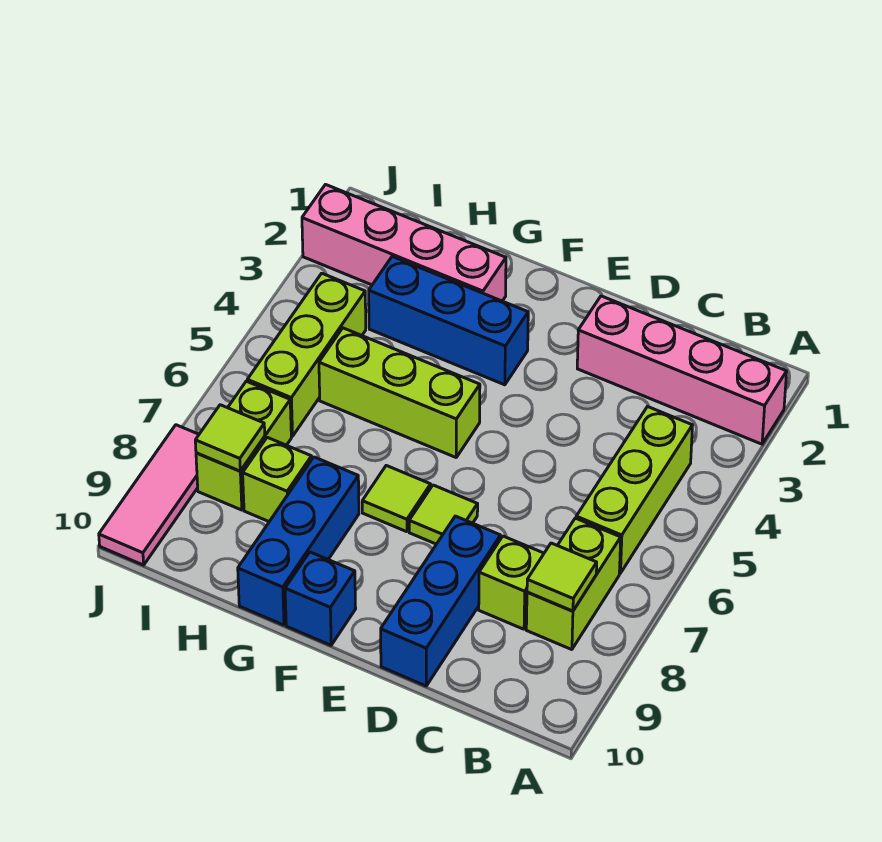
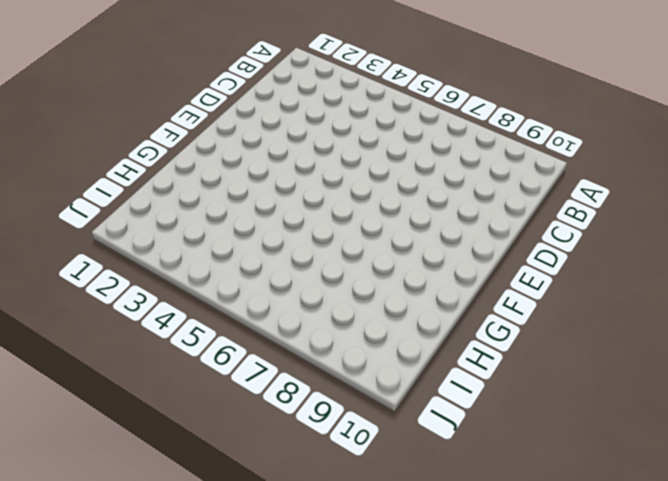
none -> pink brick A2:D2 level 1
none -> lime brick B4:B6 level 1
none -> lime brick B7:B8 level 1

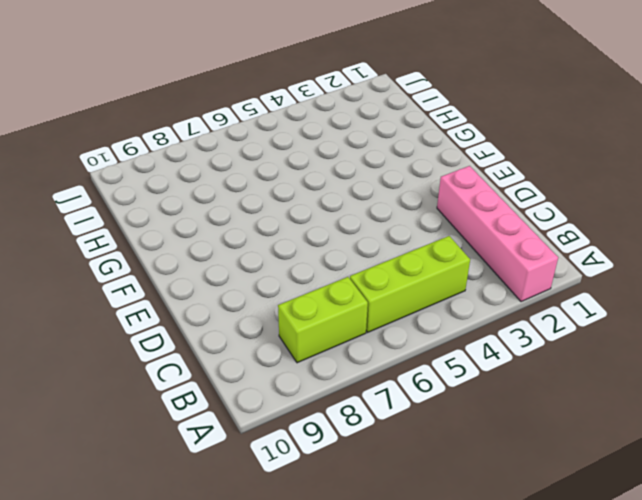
none -> lime brick C8 level 1
none -> blue brick D8:D10 level 1
none -> lime tile E7 level 1

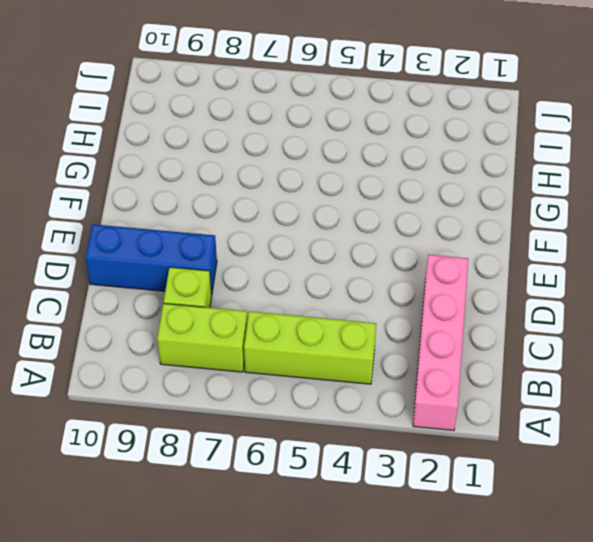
none -> lime tile E7 level 1
none -> blue brick F3:H3 level 1
none -> lime brick F5:H5 level 1

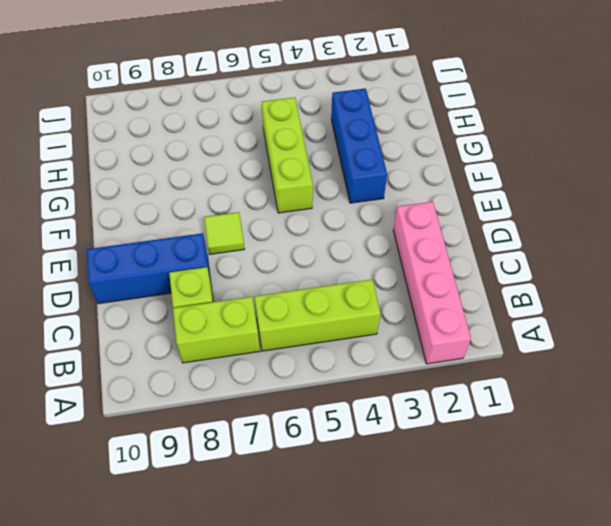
none -> lime tile F7 level 1
none -> blue brick F10 level 1
none -> pink brick G2:J2 level 1

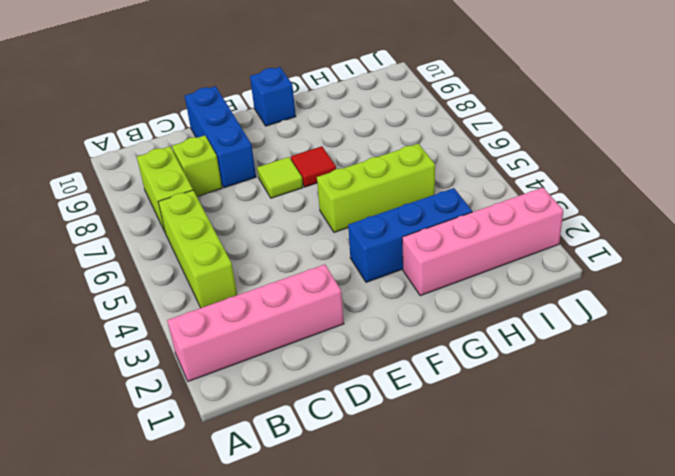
red tile F7 level 1 -> lime tile F7 level 1
none -> blue brick G8:G10 level 1
none -> lime brick H8 level 1
none -> lime brick I4:I6 level 1

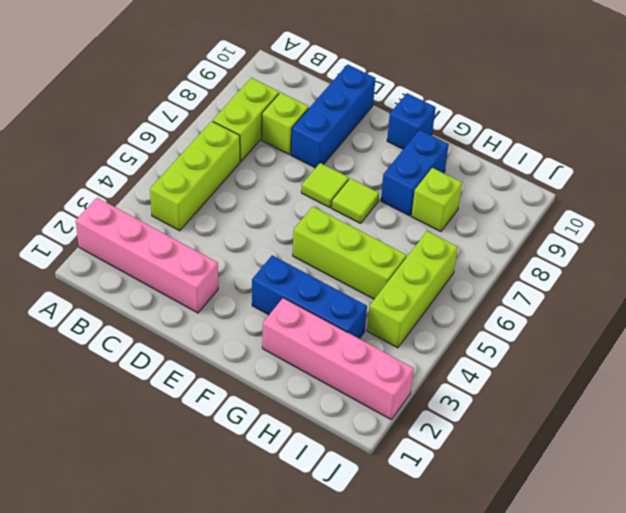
blue brick G8:G9 level 1 -> blue brick G8:G10 level 1
none -> lime brick I7:I8 level 1
none -> pink tile J8:J10 level 1
none -> lime tile B8 level 2

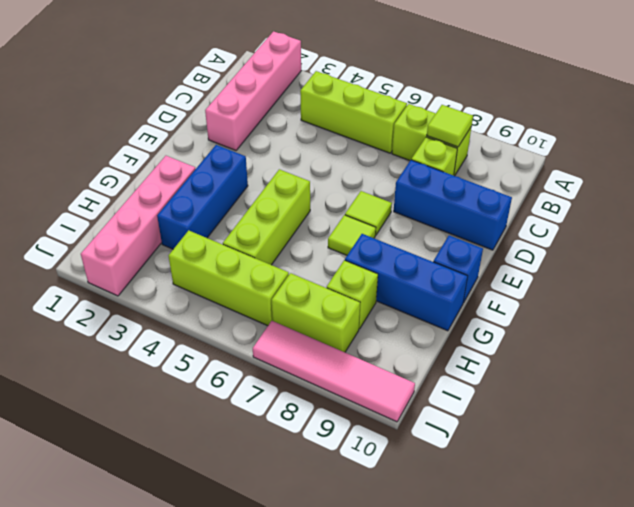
pink tile J7:J10 level 1 -> pink tile J8:J10 level 1
none -> lime tile I8 level 2

